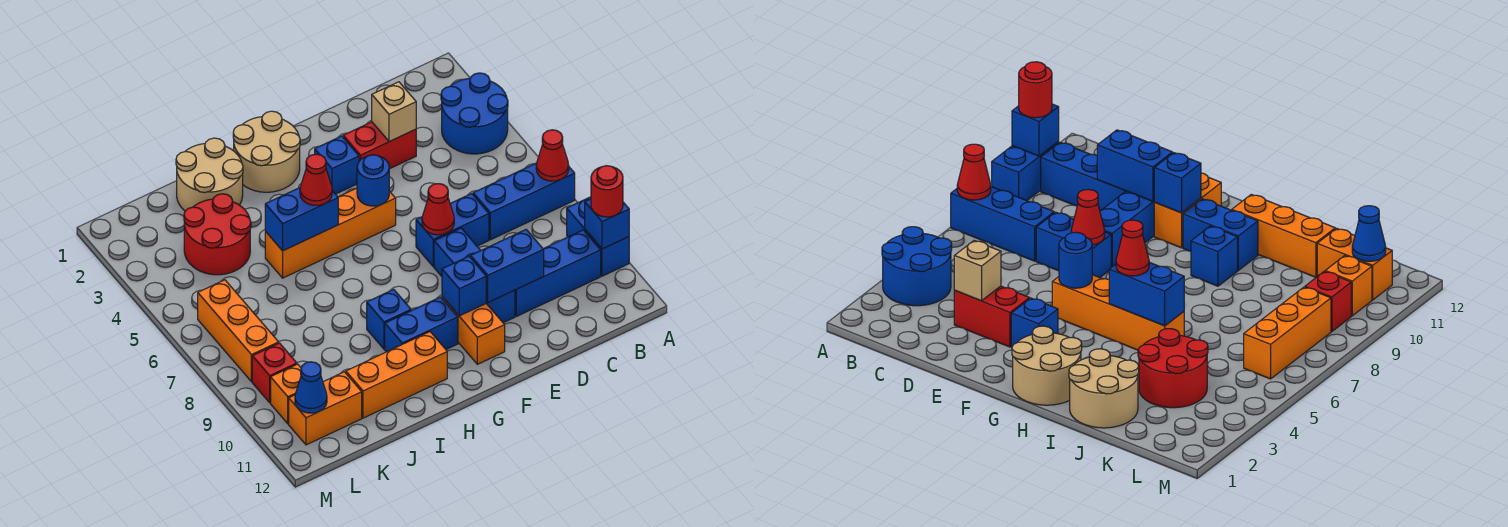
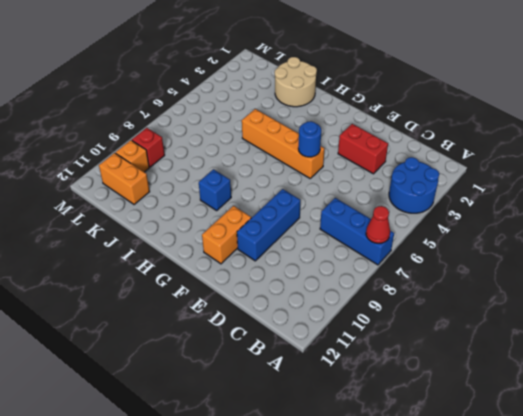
none -> blue brick A9:A10 level 1
none -> blue brick B10:D10 level 1
none -> blue brick D7:E7 level 1
none -> blue brick F3 level 1

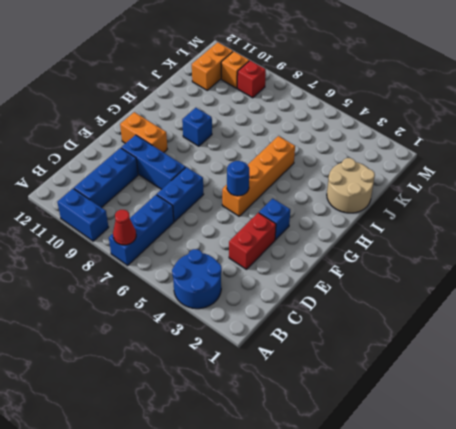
none -> tan round brick G1:H2 level 1
none -> blue brick G10:H10 level 1
none -> orange brick H11:J11 level 1
none -> red round brick J3:K4 level 1

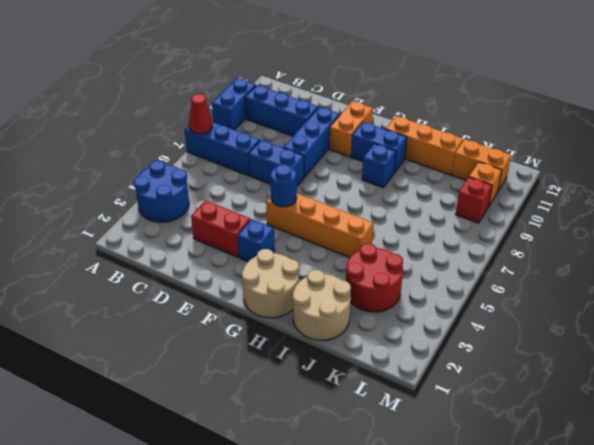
none -> orange brick L6:L8 level 1
none -> blue brick A10 level 2
none -> tan brick D3 level 2
none -> blue brick D10:E10 level 2

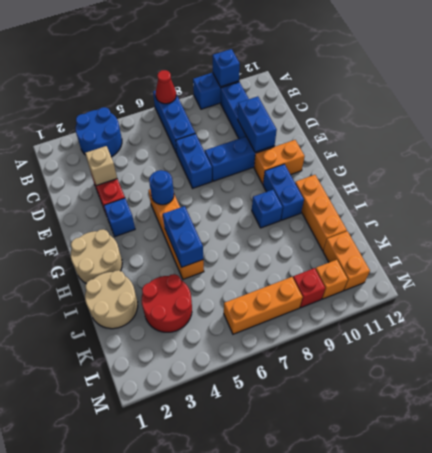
none -> red cone E7 level 2
none -> blue brick F10 level 2
none -> blue cone L11 level 2
none -> red round brick A10 level 3

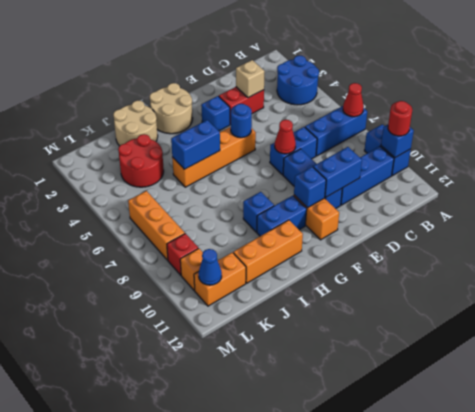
none -> red cone H5 level 3

